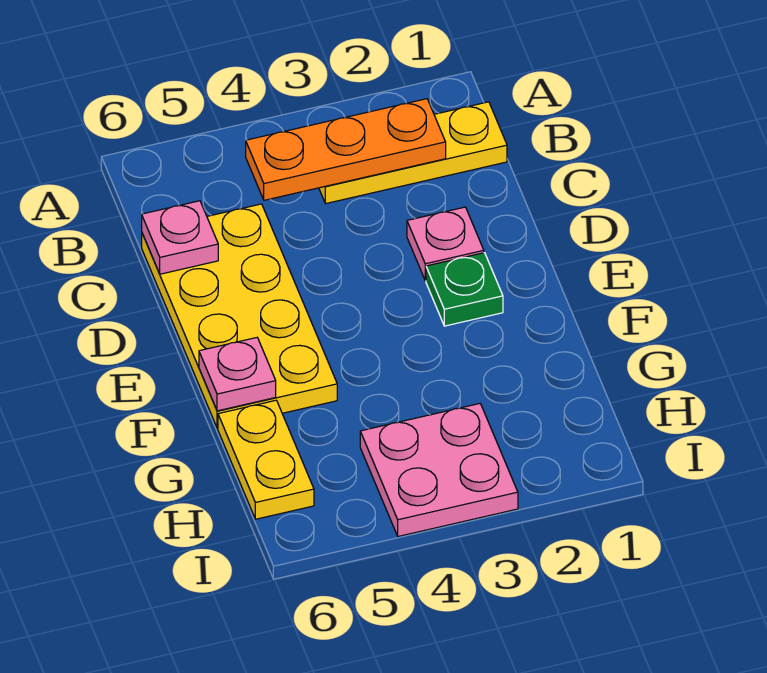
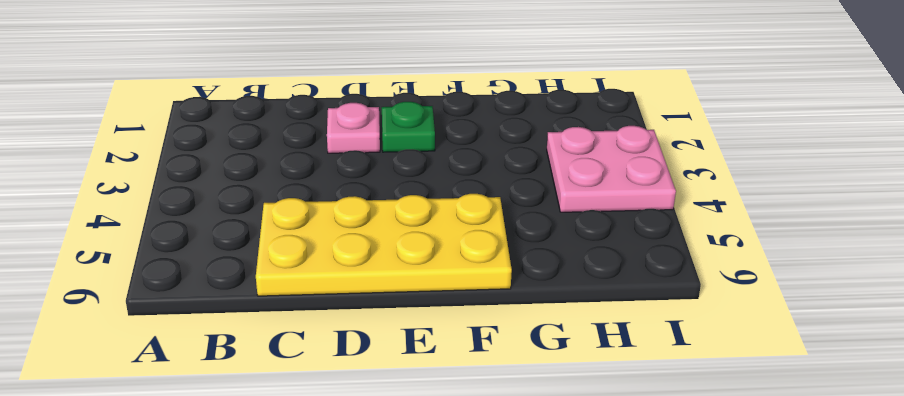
none -> yellow plate B1:B3 level 1
none -> yellow plate G6:H6 level 1

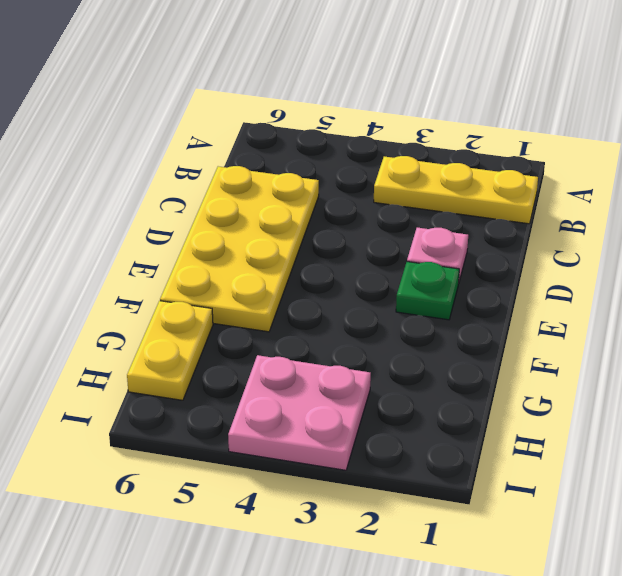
none -> orange plate B2:B4 level 2
none -> pink plate C6 level 2

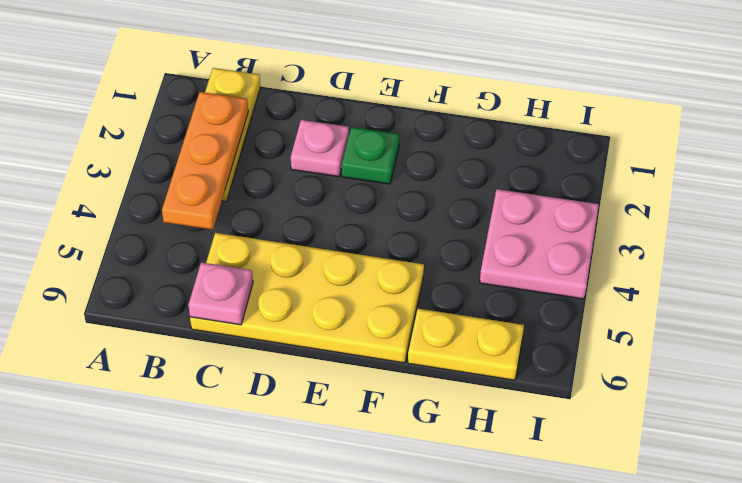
none -> pink plate F6 level 2

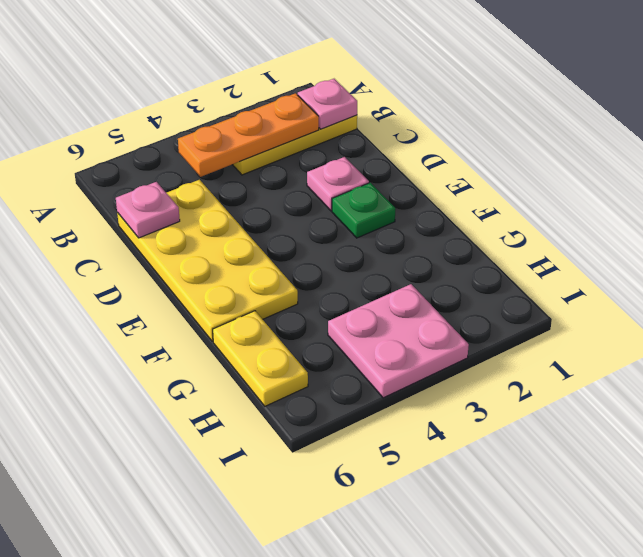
pink plate B1 level 2 -> pink plate F6 level 2

